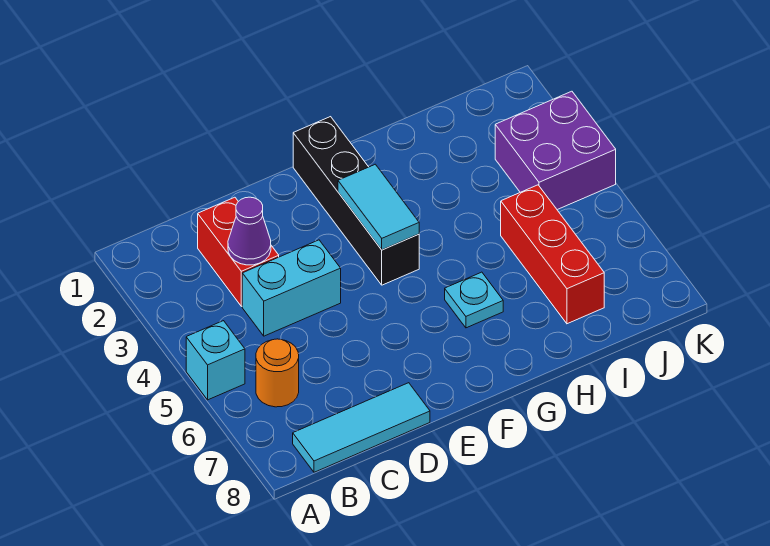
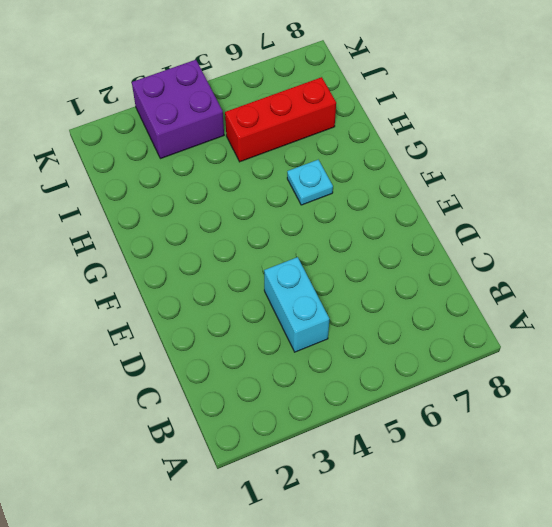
none -> cyan brick A5 level 1
none -> orange round brick B6 level 1

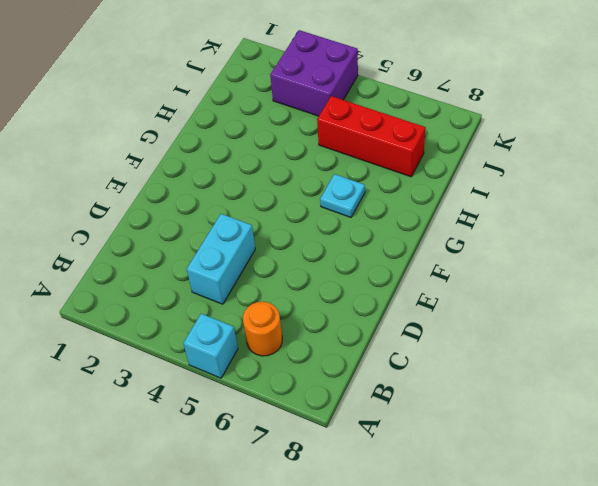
none -> cyan tile B8:D8 level 1
none -> red brick C2:C3 level 1

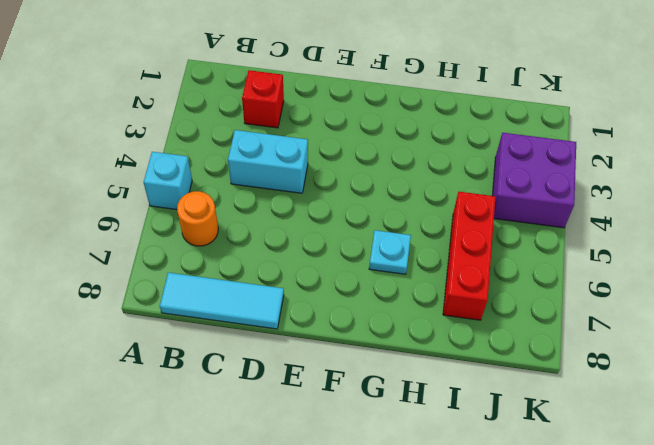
red brick C2 level 1 -> red brick C2:C3 level 1
none -> black brick F1:F4 level 1
none -> purple cone C3 level 2

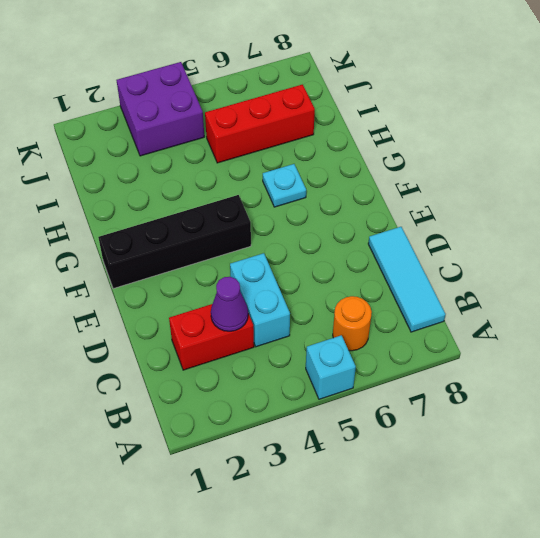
none -> cyan tile F3:F4 level 2

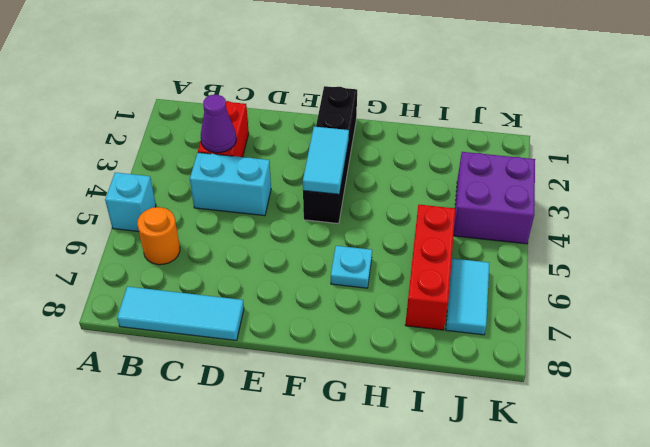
cyan tile J6:J7 level 1 -> none

